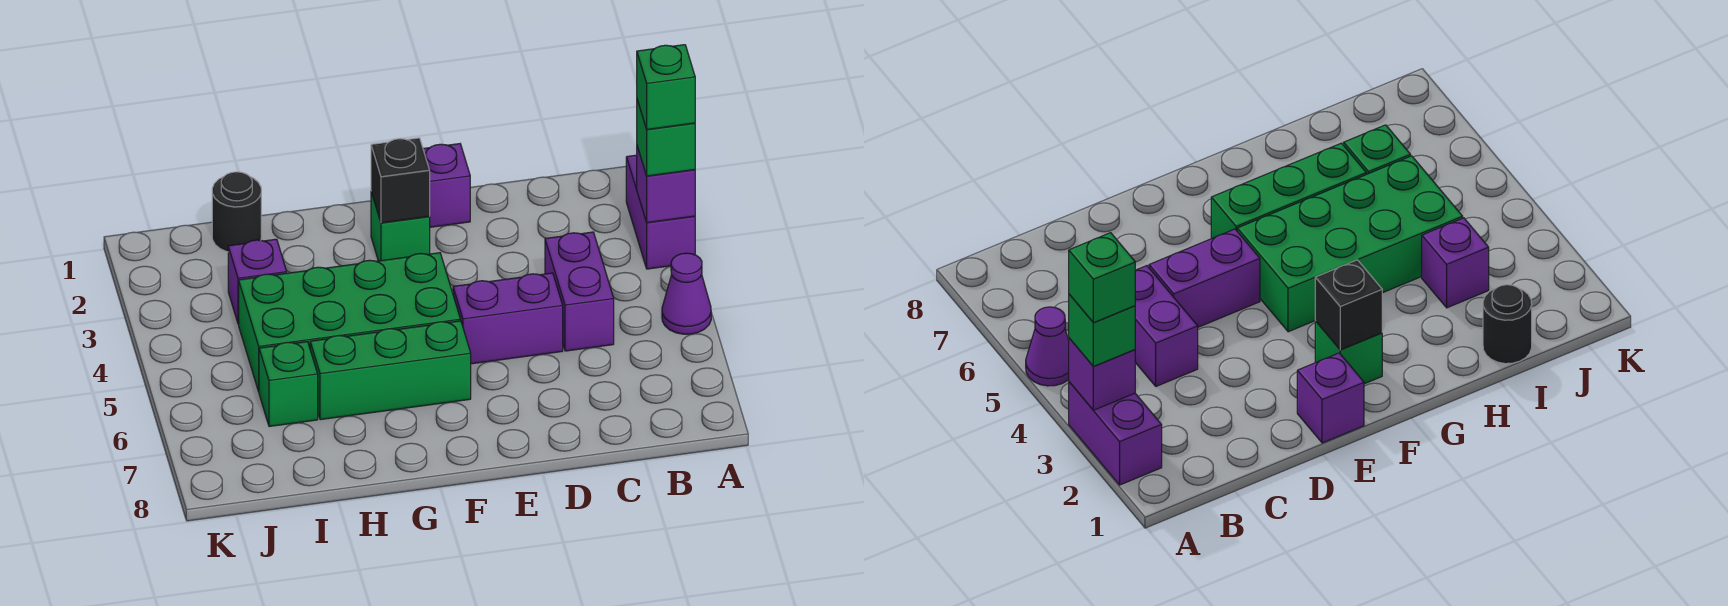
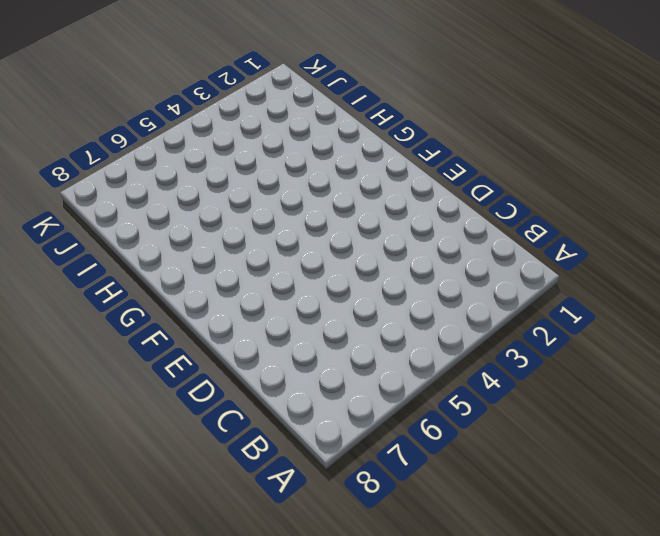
none -> purple brick A2:A3 level 1
none -> purple cone A5 level 1
none -> purple brick C4:C5 level 1

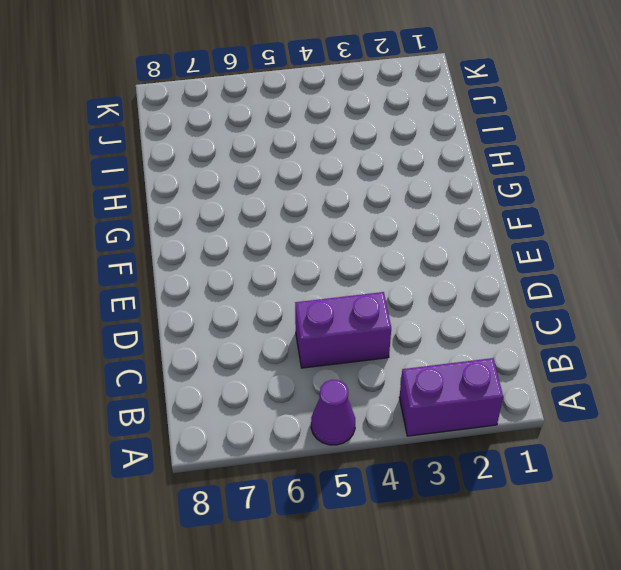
none -> purple brick D5:E5 level 1
none -> purple brick E1 level 1
none -> green brick F2 level 1

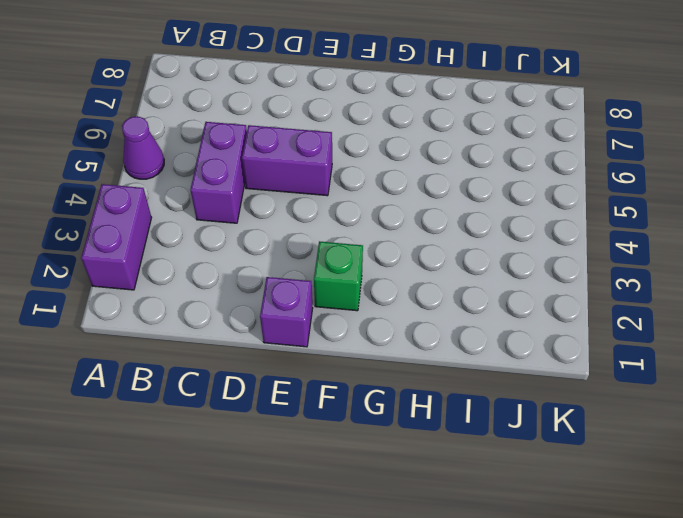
none -> green brick F4:I5 level 1
none -> green brick F6:H6 level 1
none -> black round brick I1 level 1

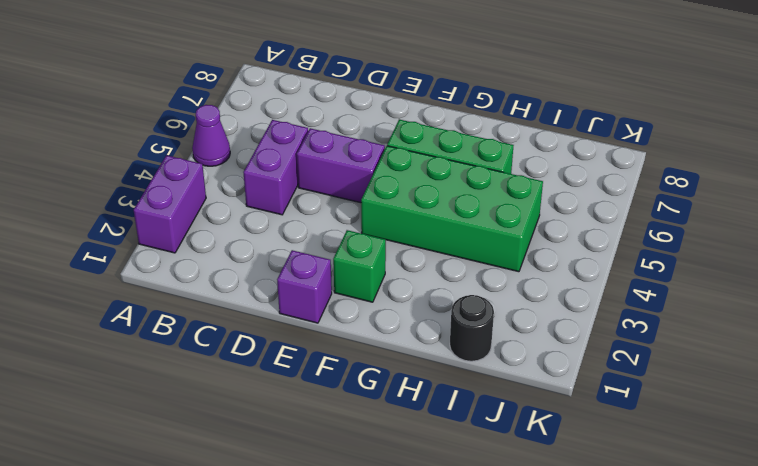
none -> purple brick I3 level 1
none -> green brick I6 level 1
none -> purple brick A3 level 2

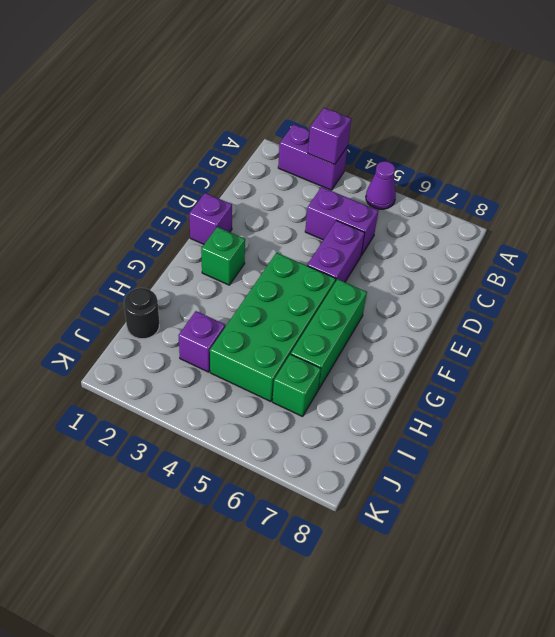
none -> black brick F2 level 2
none -> green brick A3 level 3
none -> green brick A3 level 4

